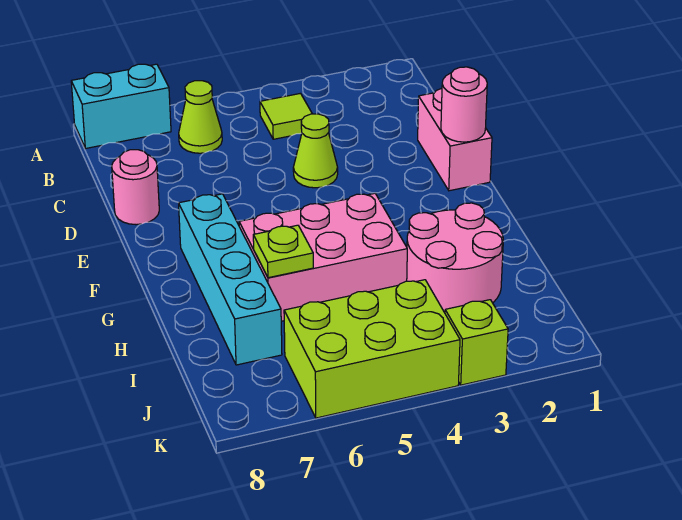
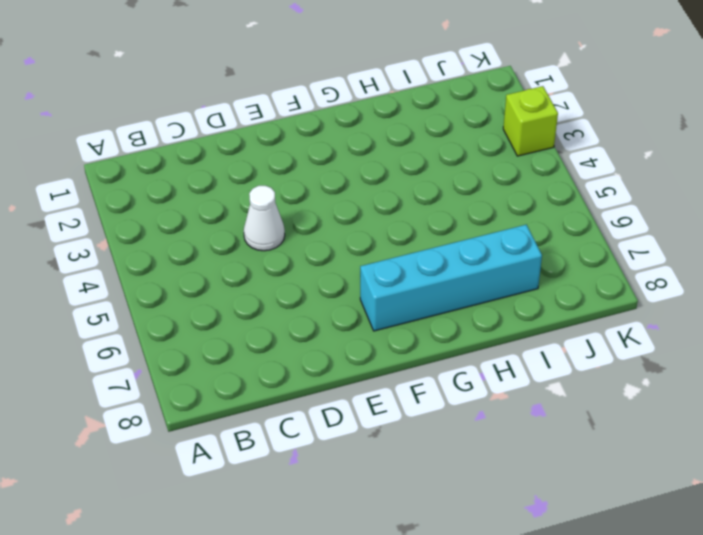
white cone D4 level 1 -> lime cone D4 level 1
none -> cyan brick A7:A8 level 1
none -> lime tile B4 level 1
none -> lime cone B6 level 1

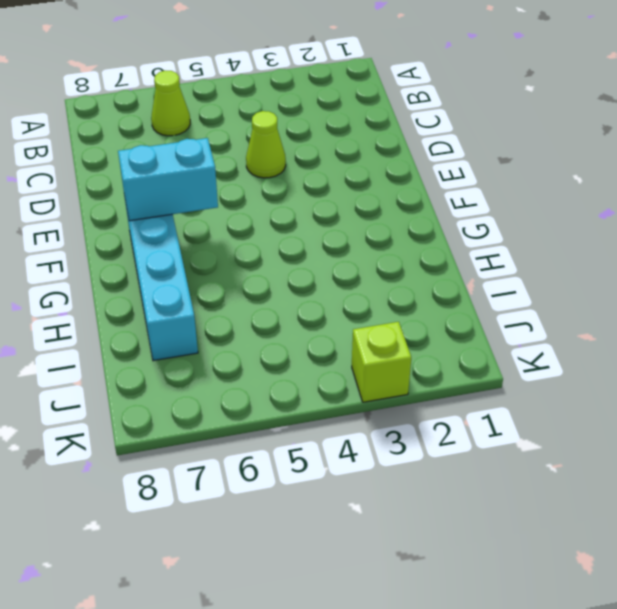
cyan brick F6:F7 level 2 -> cyan brick A7:A8 level 1
none -> lime tile B4 level 1
none -> pink brick D1:E1 level 1
none -> pink round brick D8 level 1

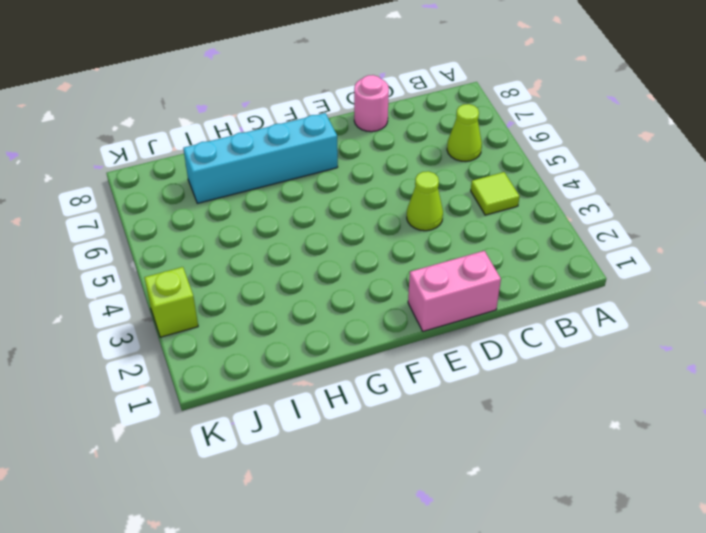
none -> cyan brick A7:A8 level 1
none -> pink brick G4:H6 level 1
none -> pink round brick H2:I3 level 1

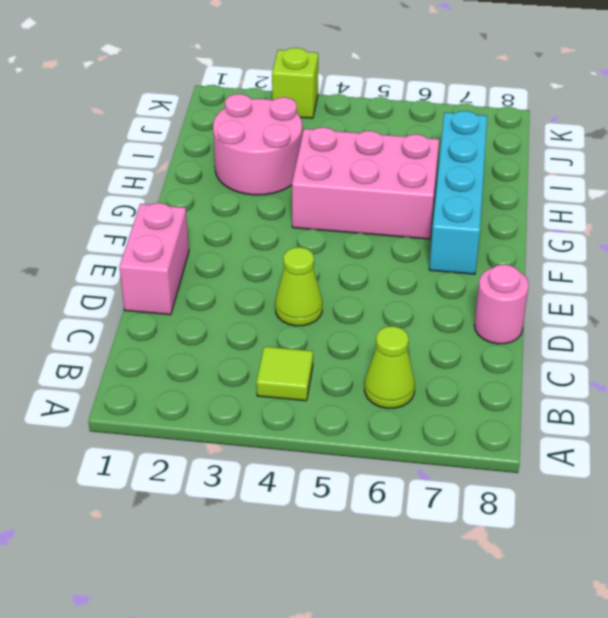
none -> cyan brick A7:A8 level 1
none -> lime brick J4:K6 level 1
none -> pink round brick E1 level 2

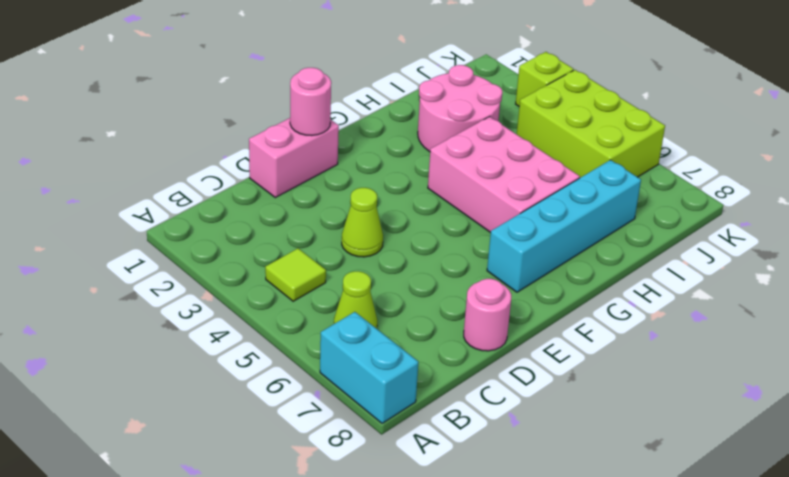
none -> lime plate H6 level 2

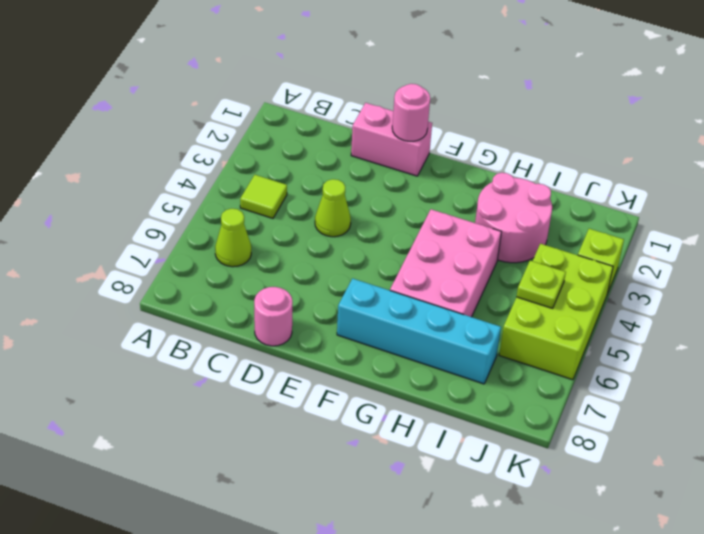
lime plate J5 level 2 -> lime plate H6 level 2
none -> cyan brick A7:A8 level 1

